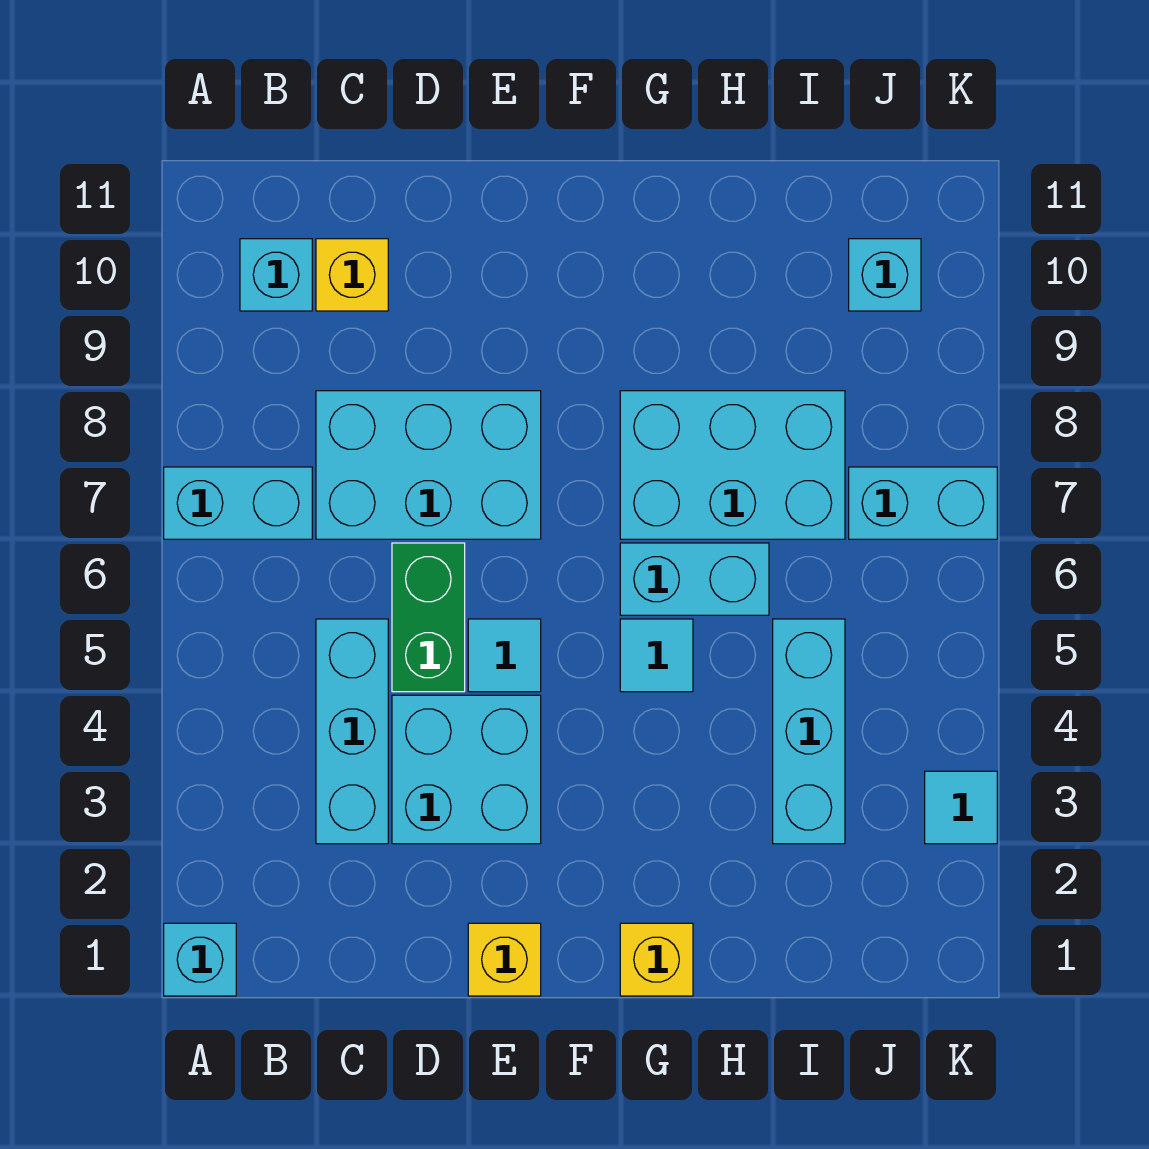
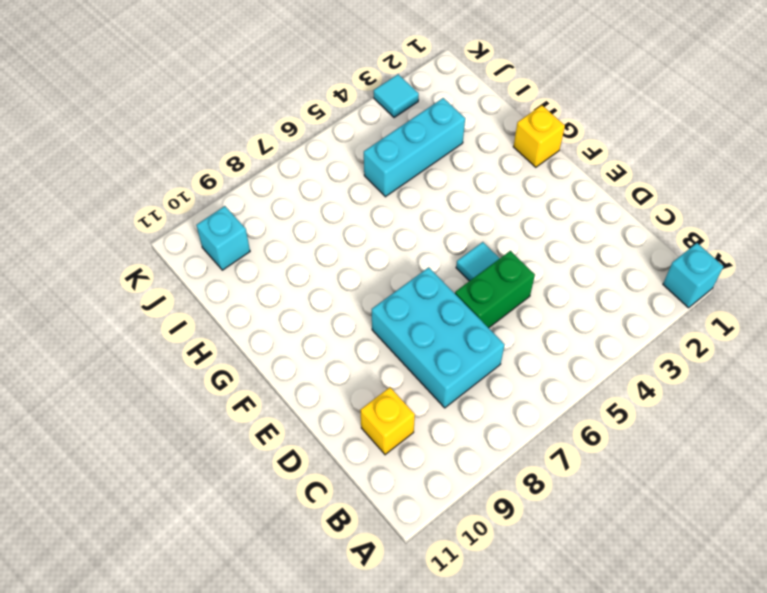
none -> cyan brick A7:B7 level 1
none -> cyan brick B10 level 1
none -> cyan brick C3:C5 level 1

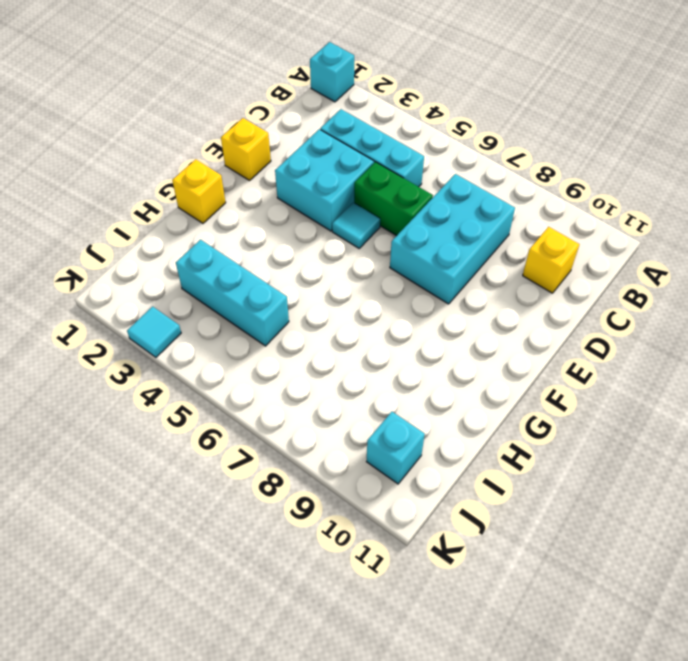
none -> cyan brick A7:B7 level 1
none -> cyan brick B10 level 1
none -> cyan tile G5 level 1

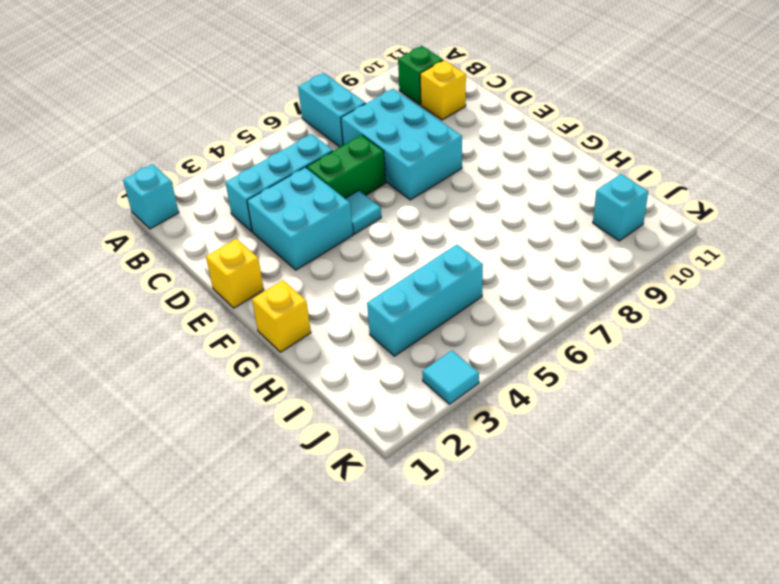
green brick B10 level 1 -> cyan brick B10 level 1
none -> cyan tile G5 level 1
none -> cyan brick G6:H6 level 1
none -> cyan brick G7:I8 level 1

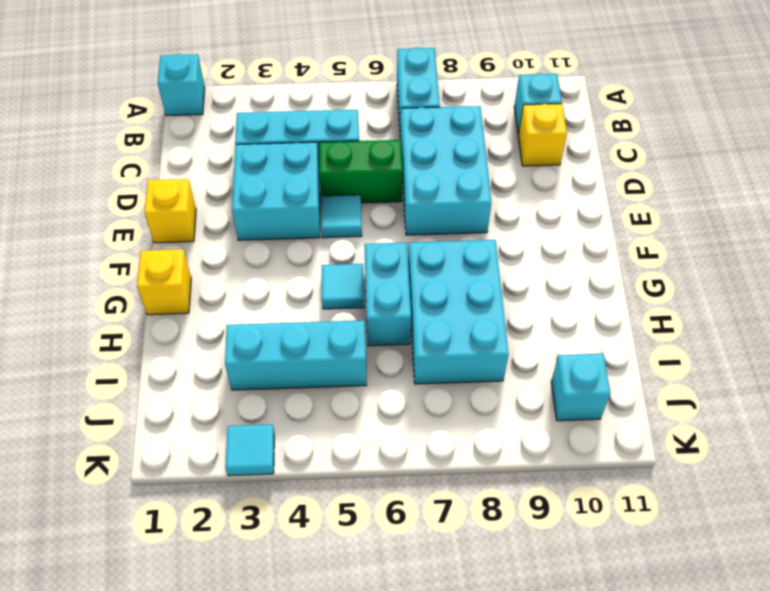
none -> cyan brick J7:K7 level 1

